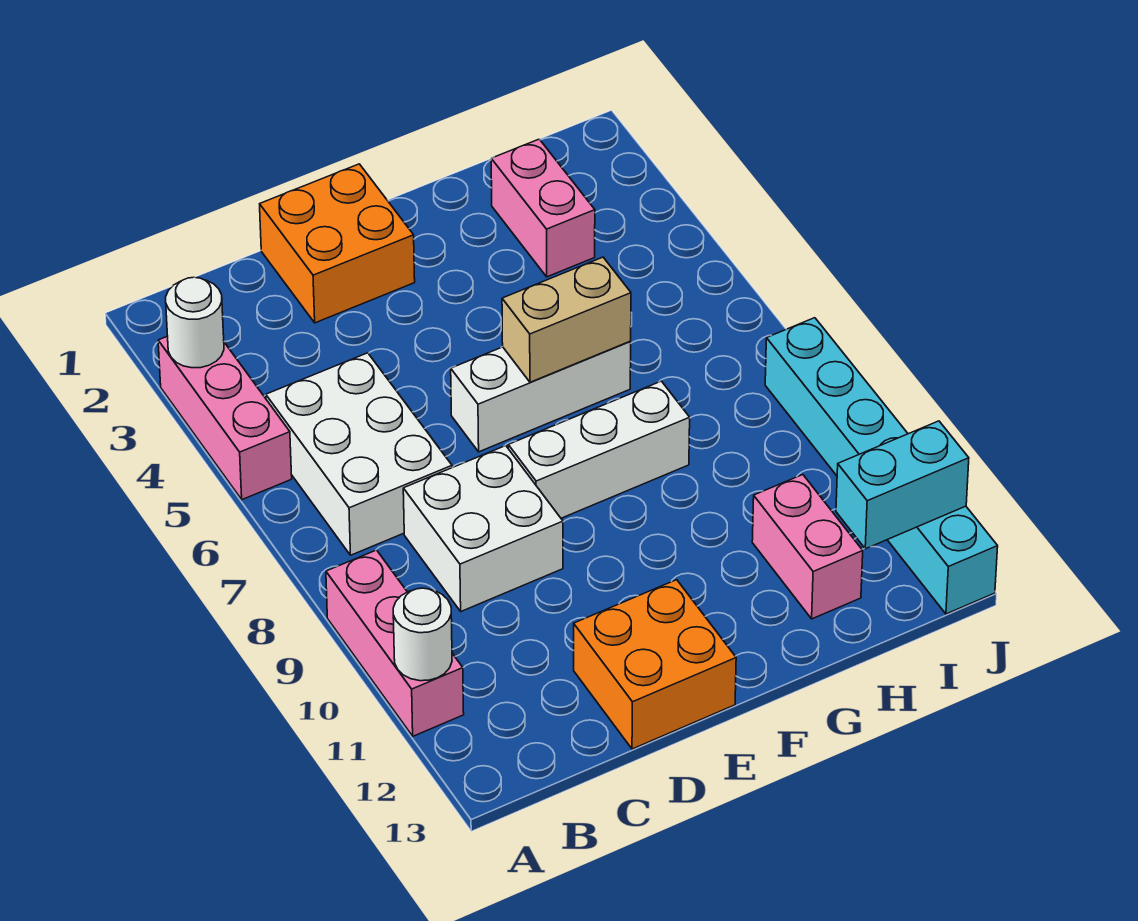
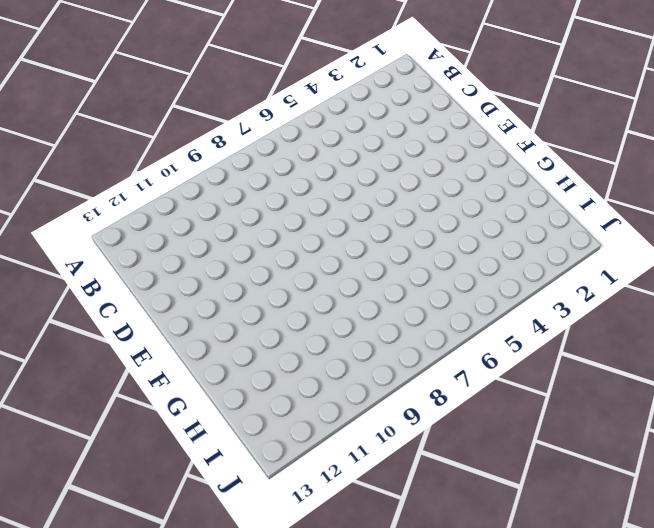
none -> pink brick A3:A5 level 1
none -> pink brick A9:A11 level 1
none -> white brick B5:C7 level 1

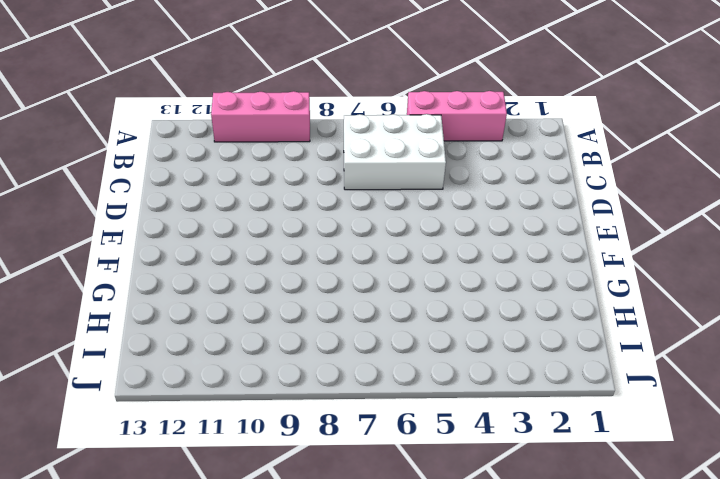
none -> white brick C8:D9 level 1
none -> orange brick D1:E2 level 1
none -> orange brick D12:E13 level 1

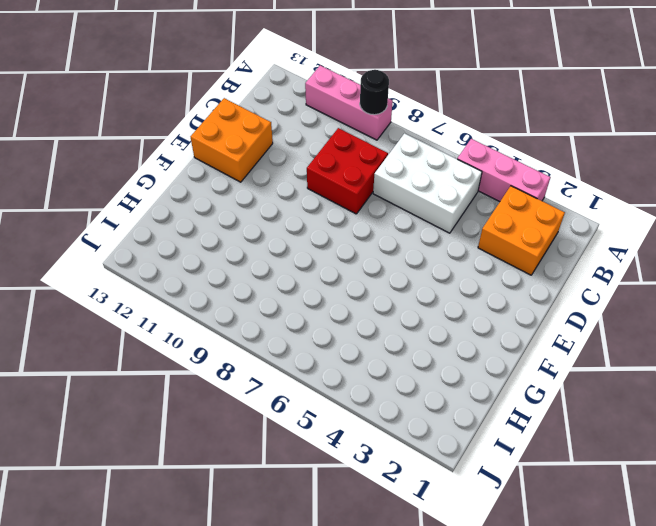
black round brick A9 level 2 -> none
orange brick B2:C3 level 1 -> orange brick D1:E2 level 1
red brick C8:D9 level 1 -> white brick C8:D9 level 1
none -> white brick E6:G6 level 1
none -> white brick E8:G8 level 1
none -> pink brick H2:H3 level 1

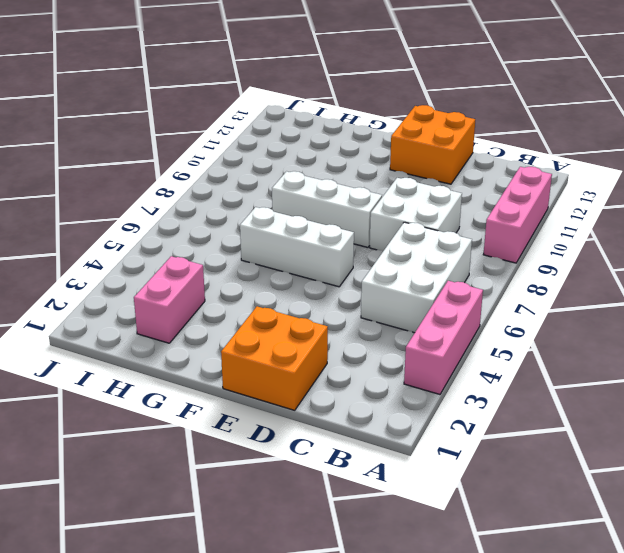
none -> pink brick H11:H12 level 1
none -> cyan brick J8:J13 level 1
none -> white round brick A3 level 2

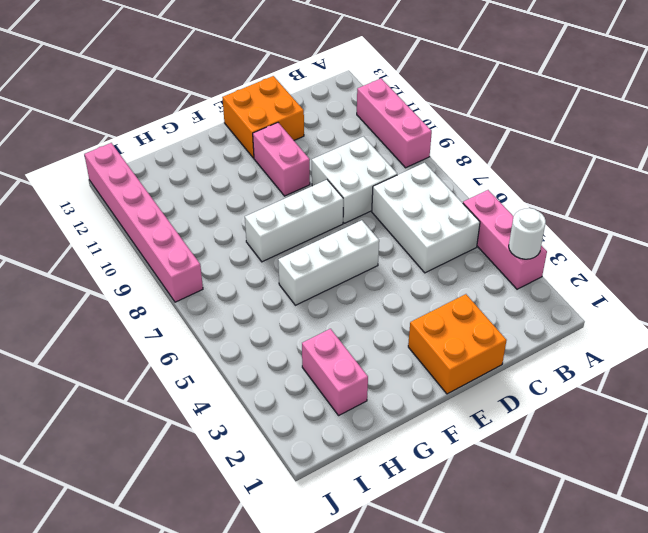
pink brick E10:E11 level 1 -> pink brick H11:H12 level 1
pink brick J8:J13 level 1 -> cyan brick J8:J13 level 1
none -> white round brick A11 level 2
none -> tan brick F6:G6 level 2
none -> cyan brick I12:J12 level 2

